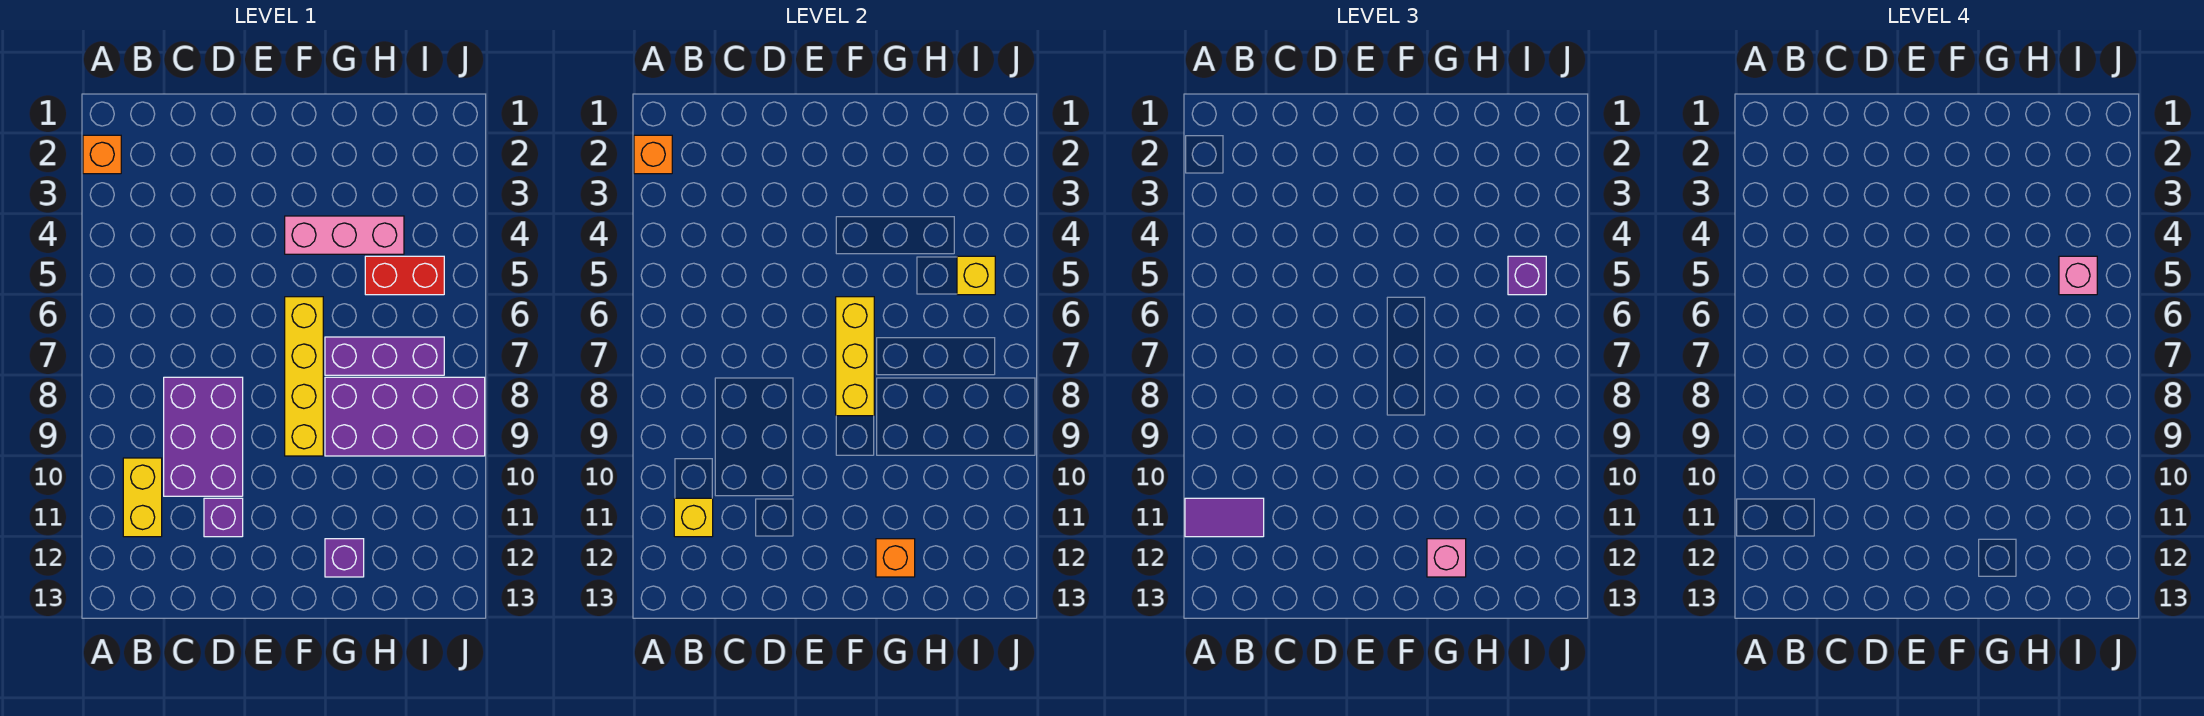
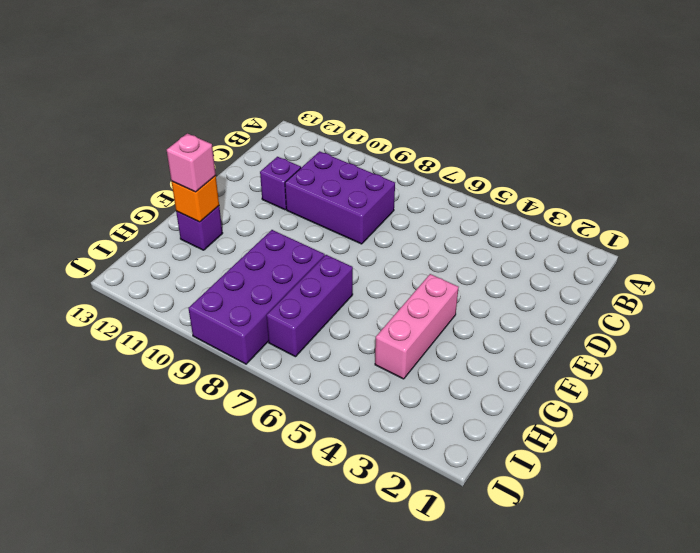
none -> orange brick A2 level 1
none -> yellow brick B10:B11 level 1
none -> yellow brick F6:F9 level 1

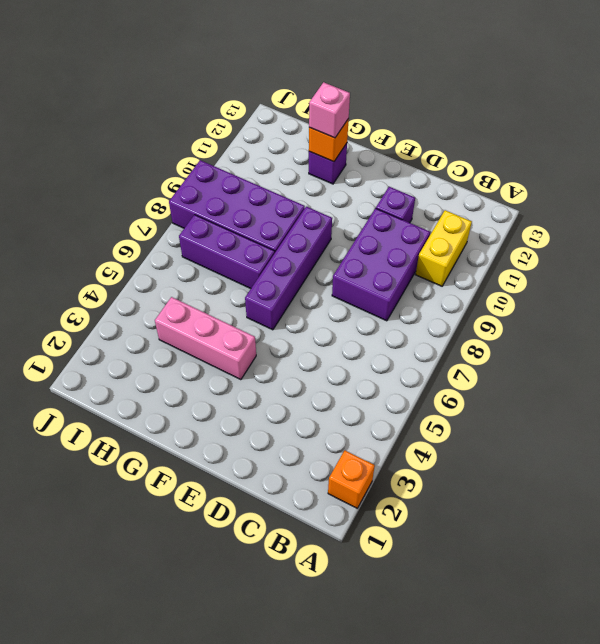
purple brick F6:F9 level 1 -> yellow brick F6:F9 level 1
none -> red brick H5:I5 level 1
none -> orange brick A2 level 2
none -> yellow brick B11 level 2

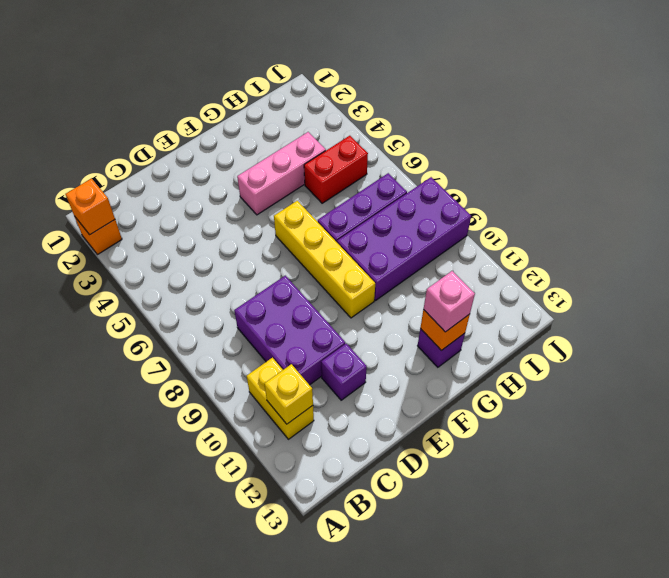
none -> yellow brick F6:F8 level 2
none -> yellow brick I5 level 2
none -> purple tile A11:B11 level 3

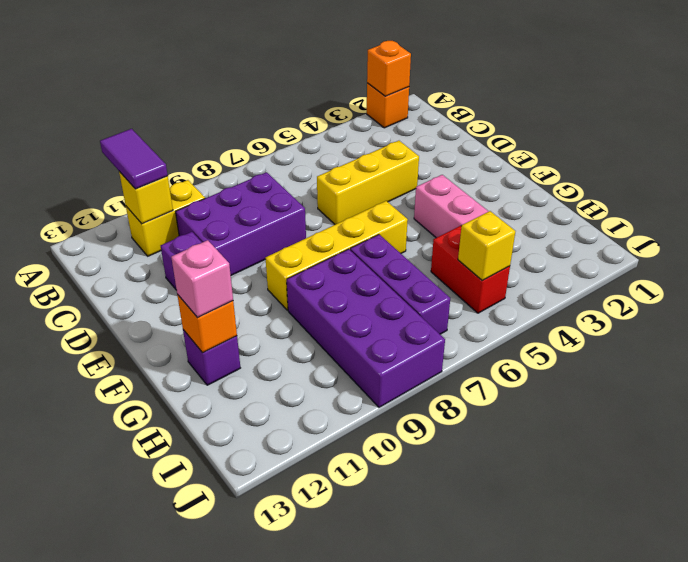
yellow brick D4:D6 level 1 -> yellow brick F6:F8 level 2
none -> purple brick I5 level 3
none -> pink brick I5 level 4

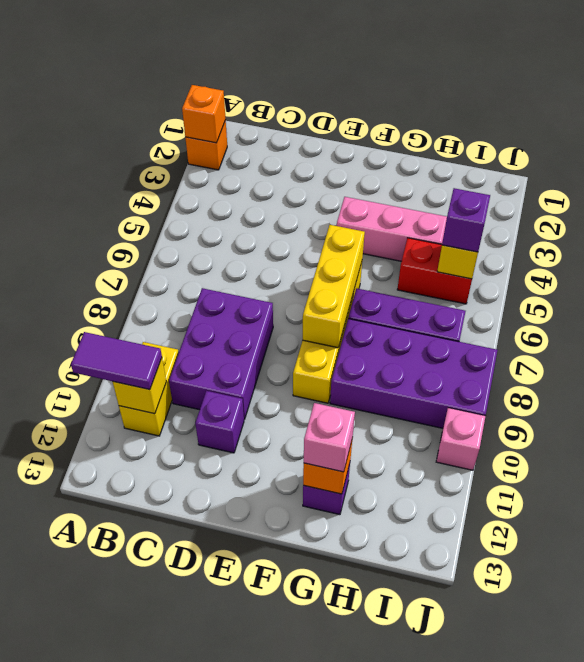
pink brick J10 level 1 -> pink brick I5 level 4

